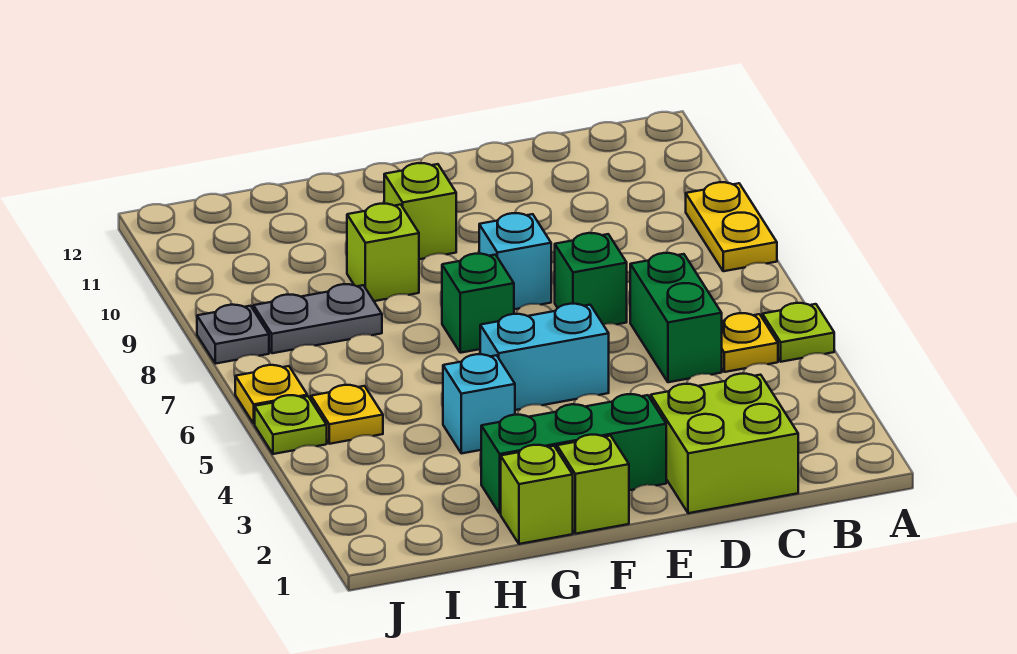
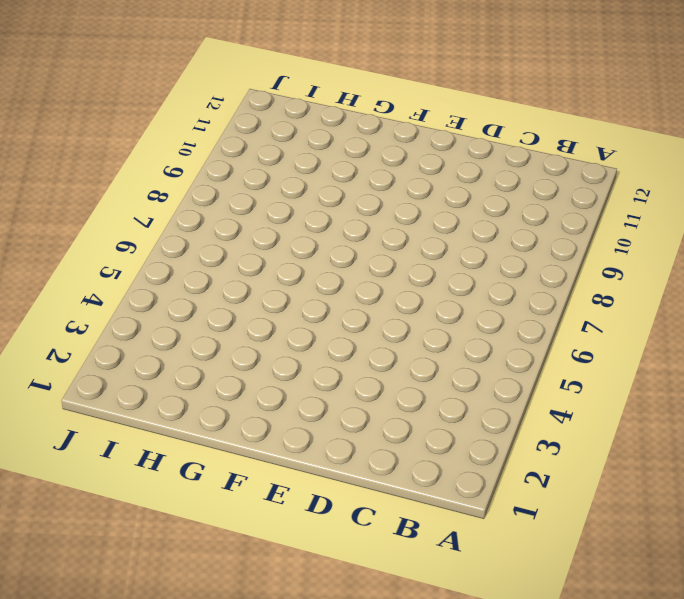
none -> lime plate A5 level 1
none -> yellow plate A8:A9 level 1
none -> yellow plate B5 level 1

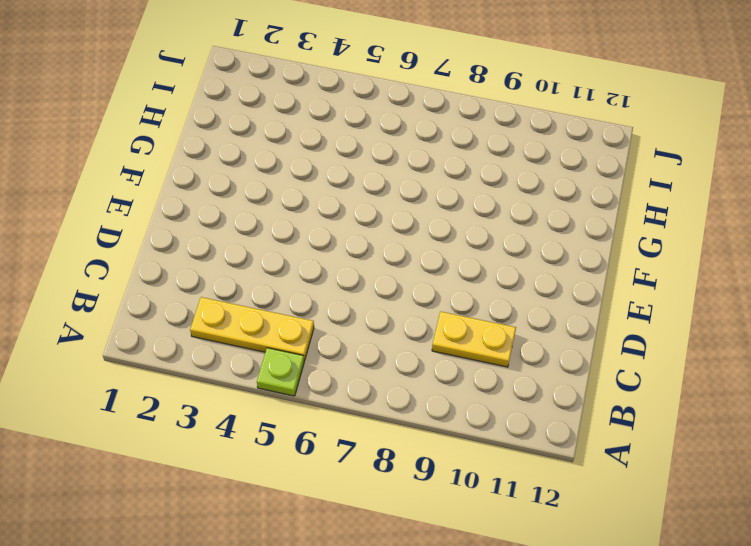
yellow plate B3:B5 level 1 -> yellow plate B5 level 1
yellow plate C9:C10 level 1 -> yellow plate A8:A9 level 1
none -> lime brick C1:D2 level 1
none -> green brick C5:C6 level 1
none -> green brick D7 level 1

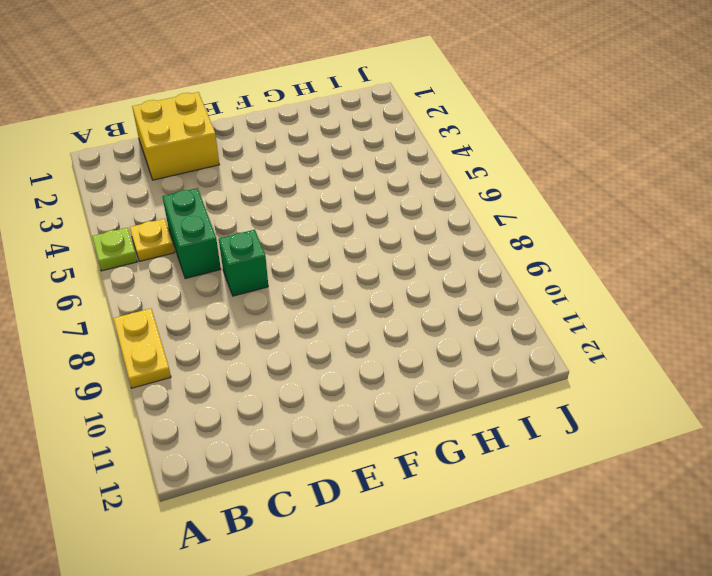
yellow brick C1:D2 level 1 -> lime brick C1:D2 level 1
none -> green brick E2:G2 level 1
none -> cyan brick E5:F5 level 1
none -> cyan brick E8 level 1

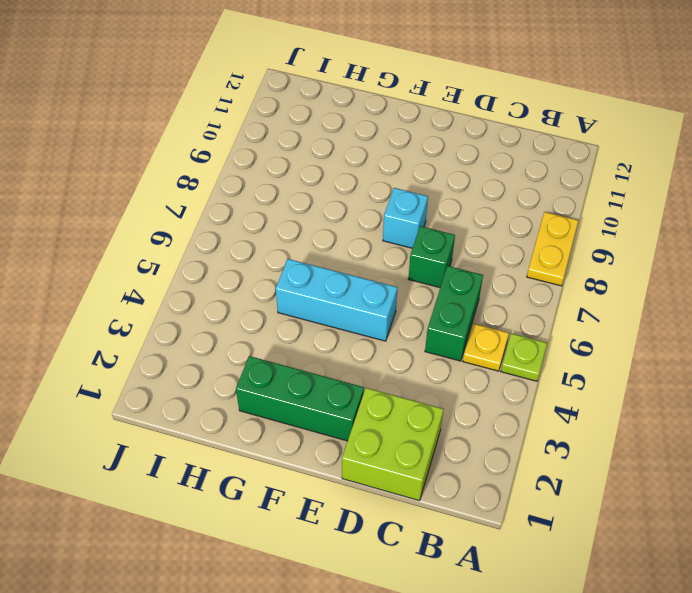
cyan brick E5:G5 level 1 -> cyan brick E5:F5 level 1
none -> lime brick F1 level 1
none -> green brick F7 level 1
none -> lime brick F10 level 1

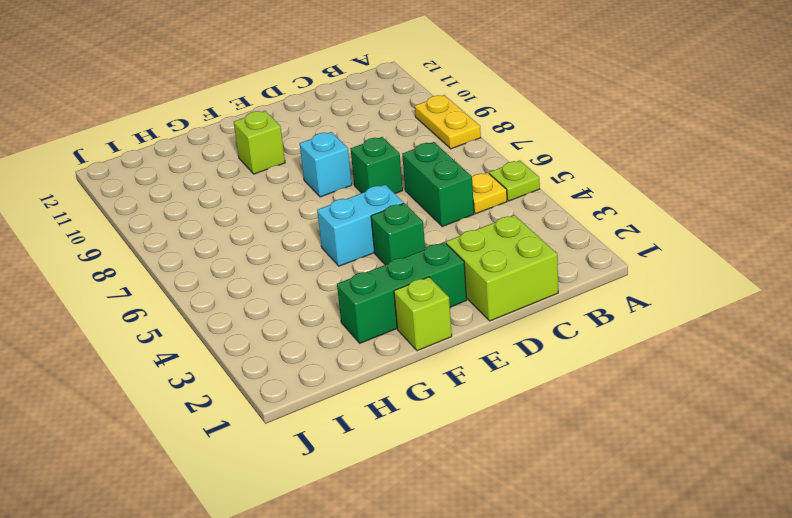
green brick E4 level 1 -> green brick F7 level 1
none -> lime brick G1 level 1
none -> cyan brick G4 level 1
none -> lime brick G9 level 1

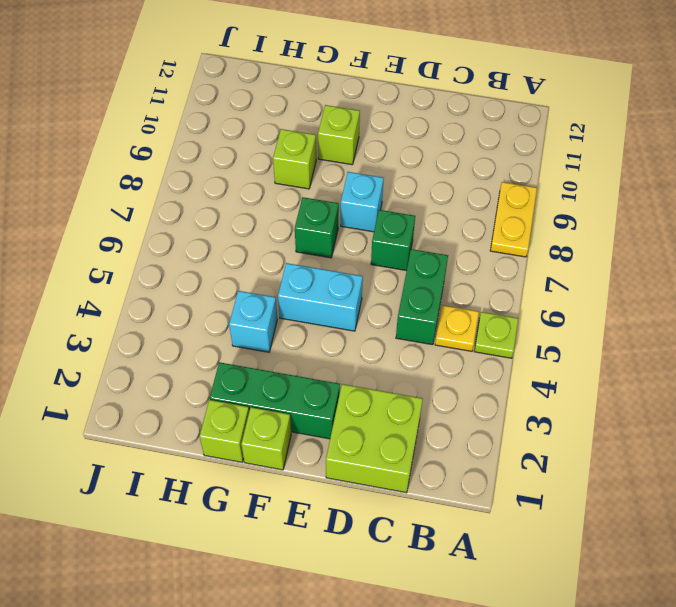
none -> grey plate H8:I8 level 1
none -> yellow plate I5 level 1
none -> lime plate J5 level 1

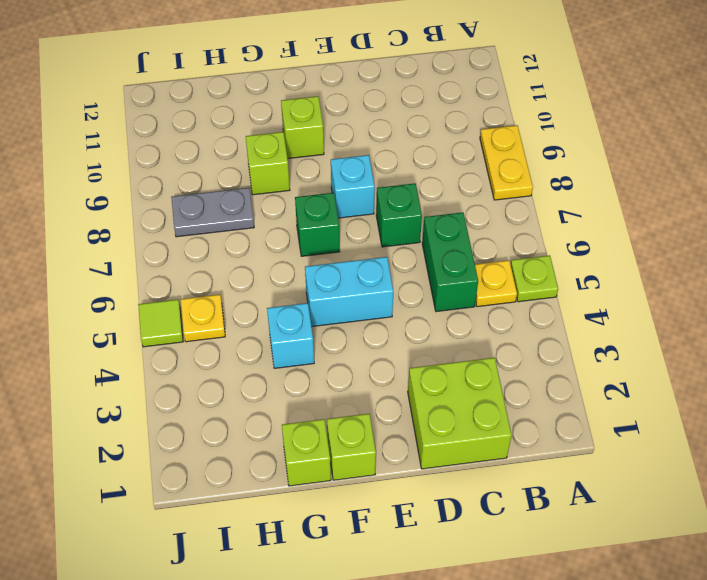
lime tile J5 level 1 -> lime plate J5 level 1
none -> green brick E2:G2 level 1
none -> yellow plate J6 level 1
none -> grey plate J8 level 1

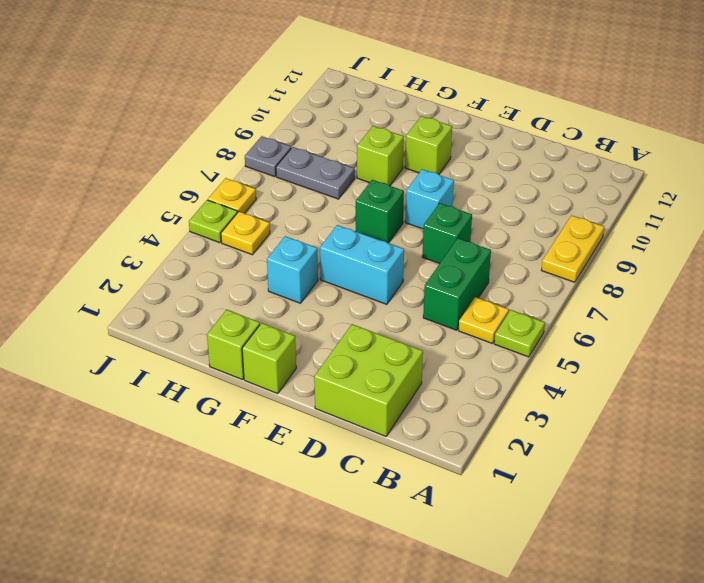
none -> green brick E2:G2 level 1

